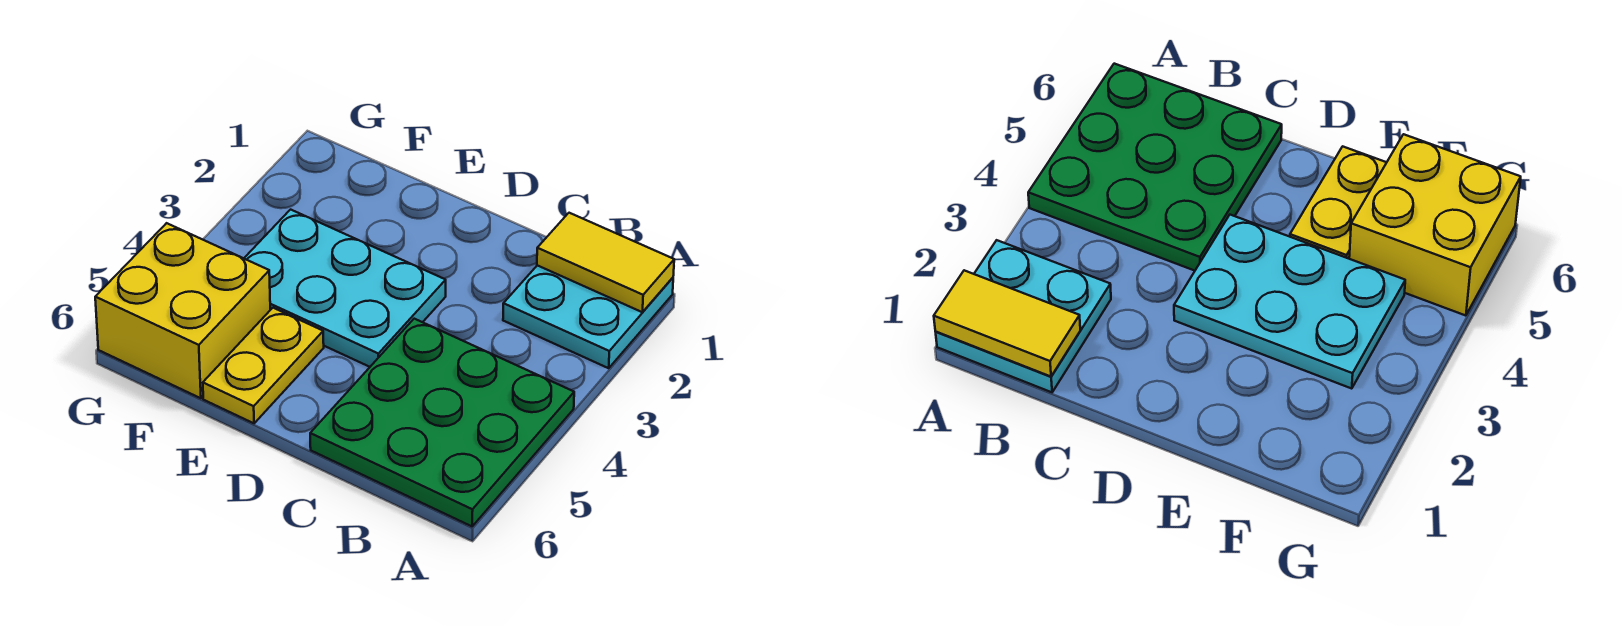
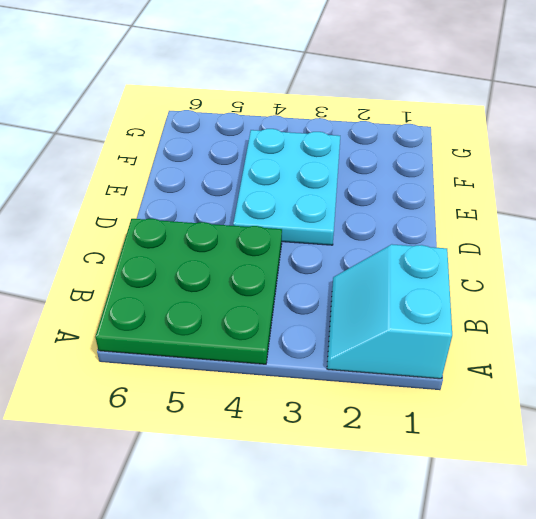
cyan slope A1:B2 level 1 top 1 -> cyan plate A1:B2 level 1
none -> yellow plate E5:E6 level 1
none -> yellow brick F5:G6 level 1

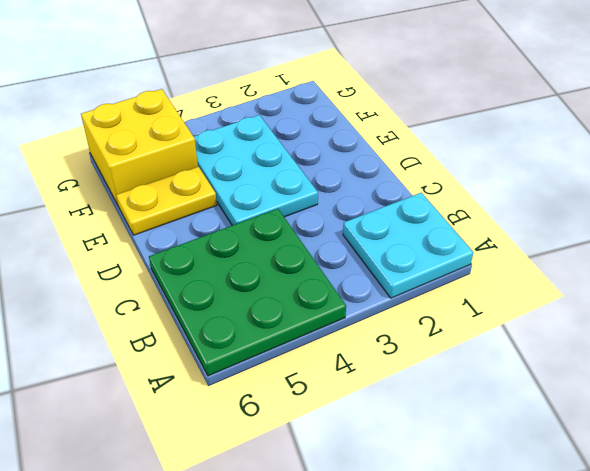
none -> yellow tile A1:B1 level 2

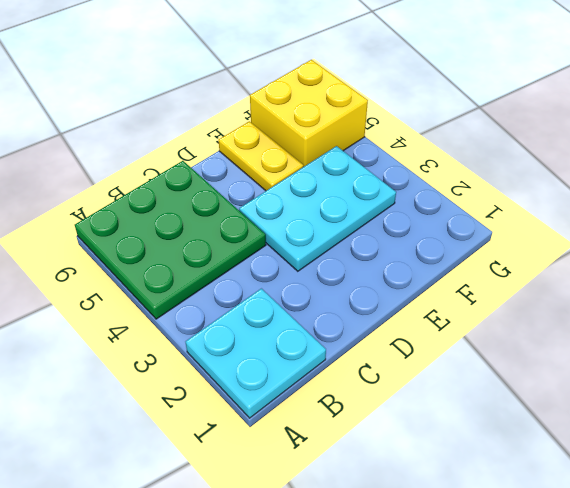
none -> yellow tile A1:B1 level 2

